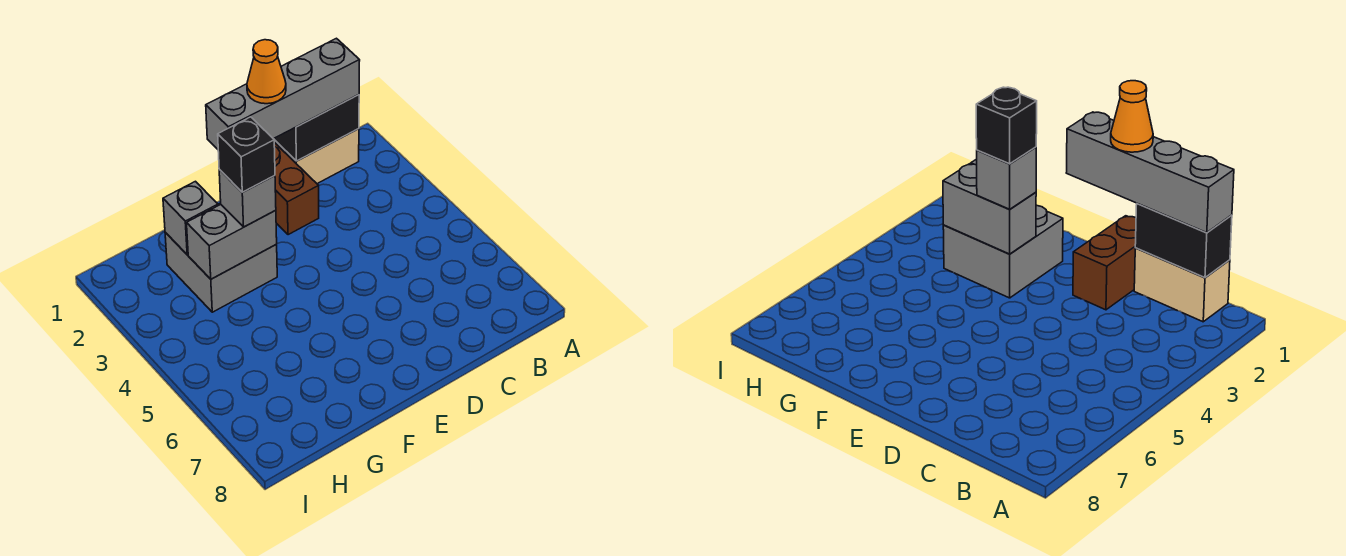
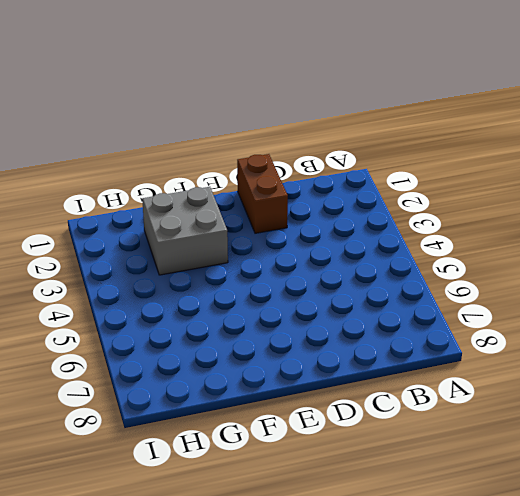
none -> tan brick B1:C1 level 1
none -> black brick B1:C1 level 2

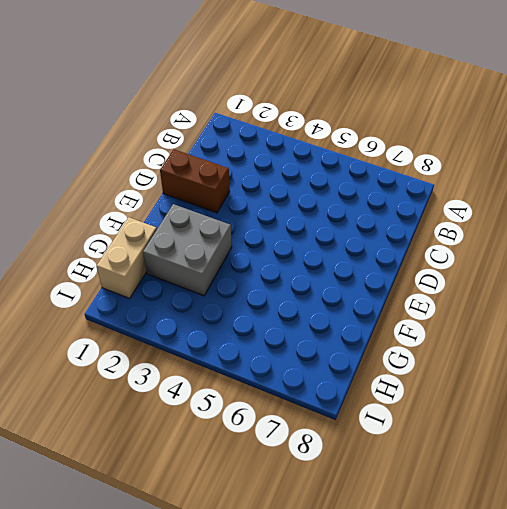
tan brick G1:H1 level 1 -> tan brick B1:C1 level 1
none -> black brick B1:C1 level 2
none -> grey brick F3:G3 level 2

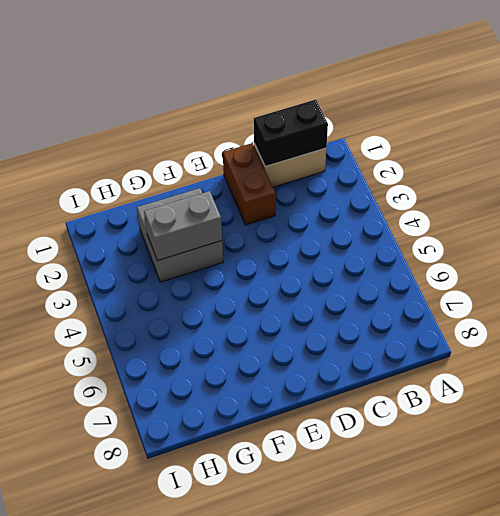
none -> grey brick G2 level 2
none -> grey brick B1:E1 level 3

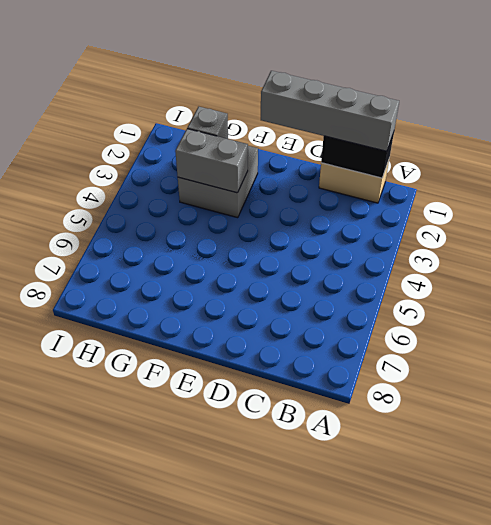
none -> brown brick D1:D2 level 1
none -> grey brick F3 level 3

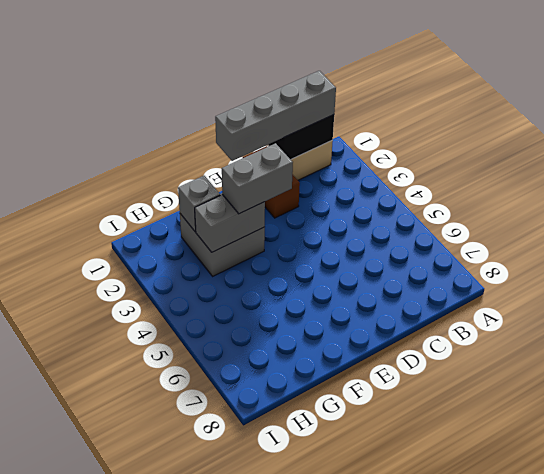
grey brick E3:F3 level 3 -> grey brick F3 level 3
none -> orange cone D1 level 4
none -> black brick F3 level 4

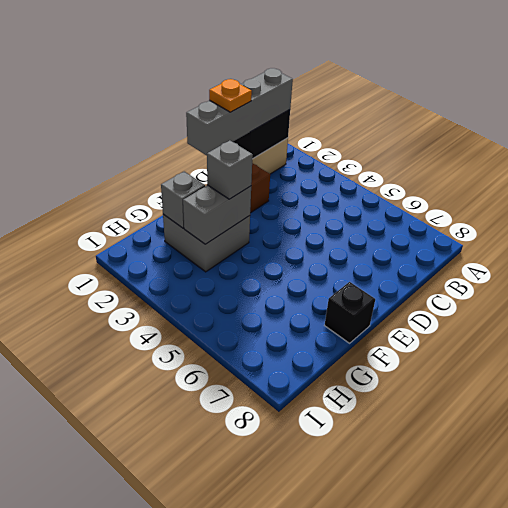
orange plate D1 level 4 -> orange cone D1 level 4
black brick F8 level 1 -> black brick F3 level 4

